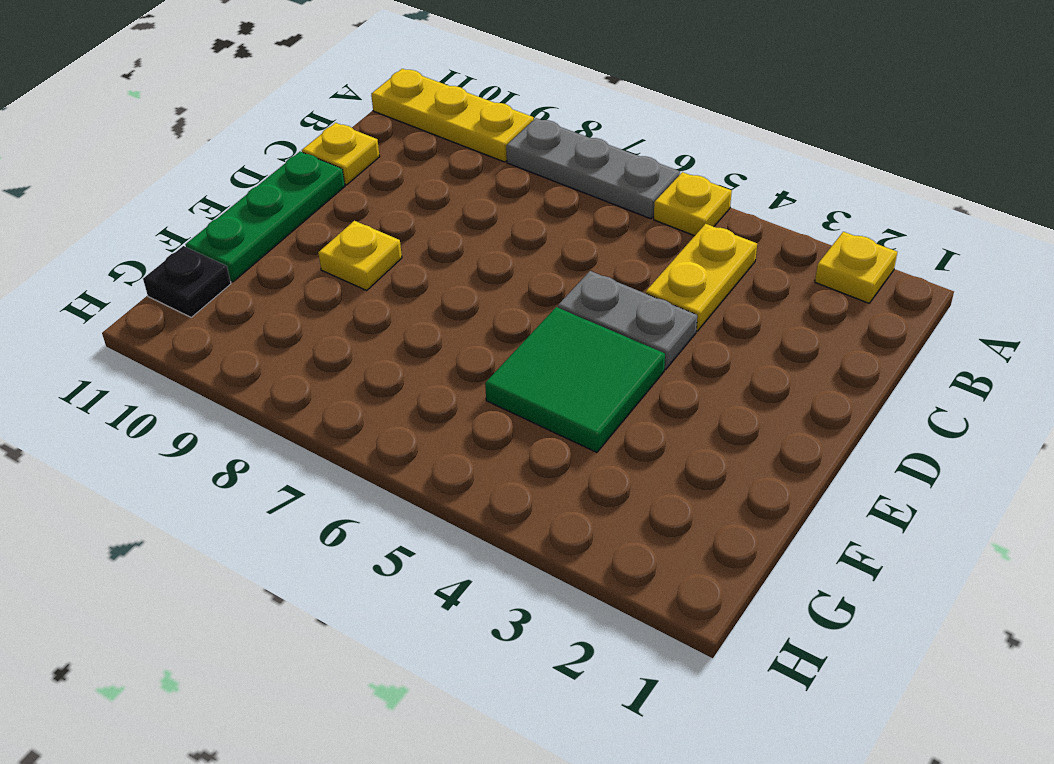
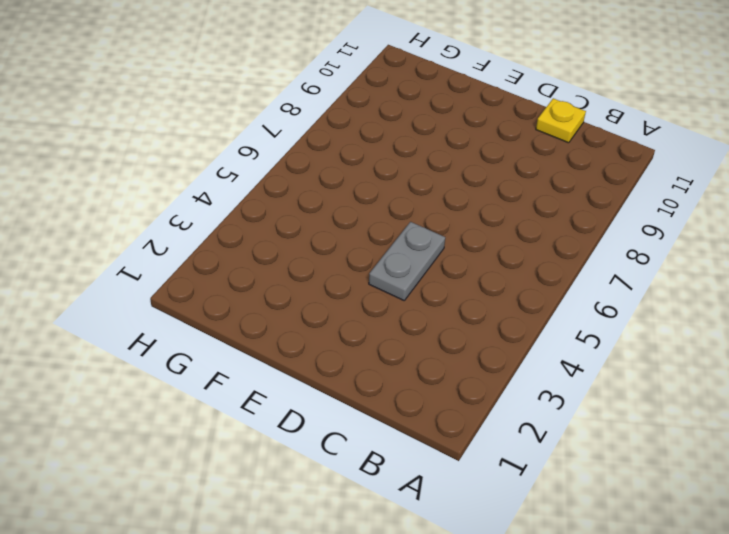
none -> yellow plate A2 level 1
none -> yellow plate A5 level 1

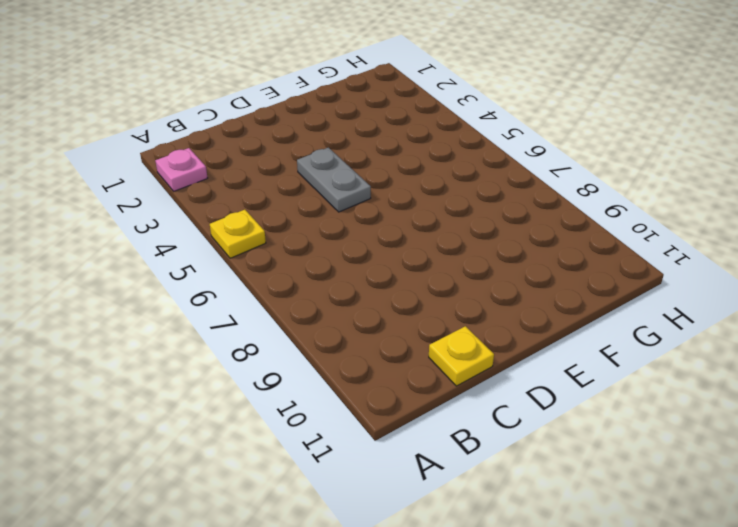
pink plate A2 level 1 -> yellow plate A2 level 1
none -> grey plate A6:A8 level 1
none -> yellow plate A9:A11 level 1

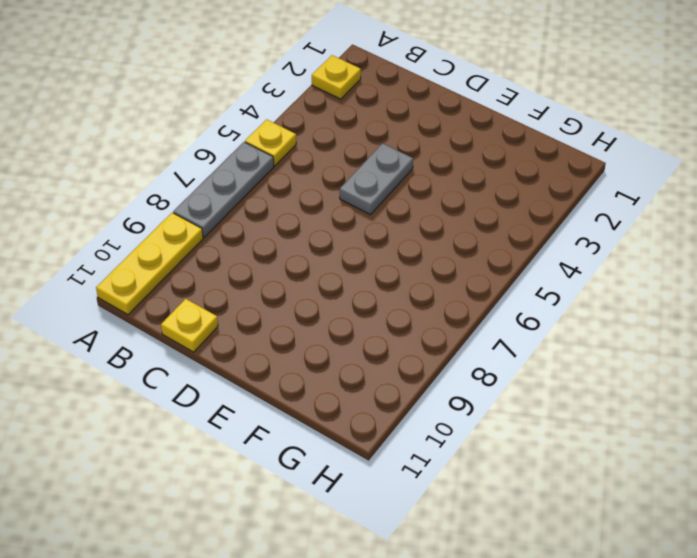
none -> yellow plate B4:C4 level 1
none -> green plate D11:F11 level 1

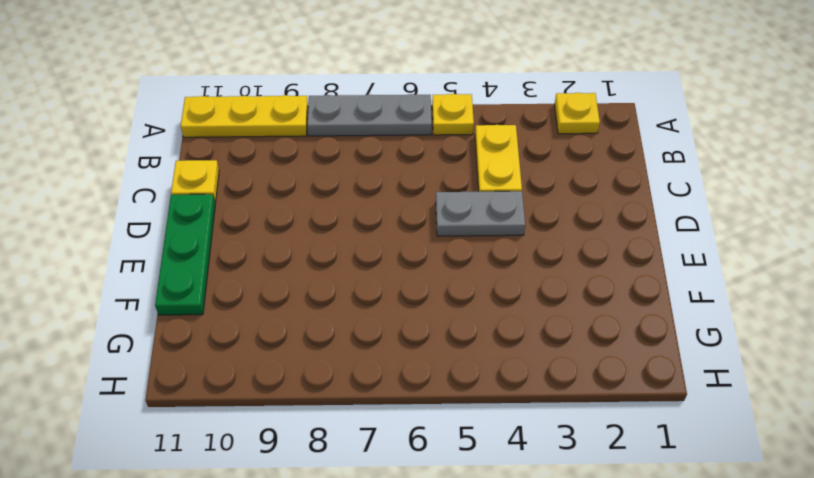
none -> green tile E4:F5 level 1
none -> yellow plate E9 level 1

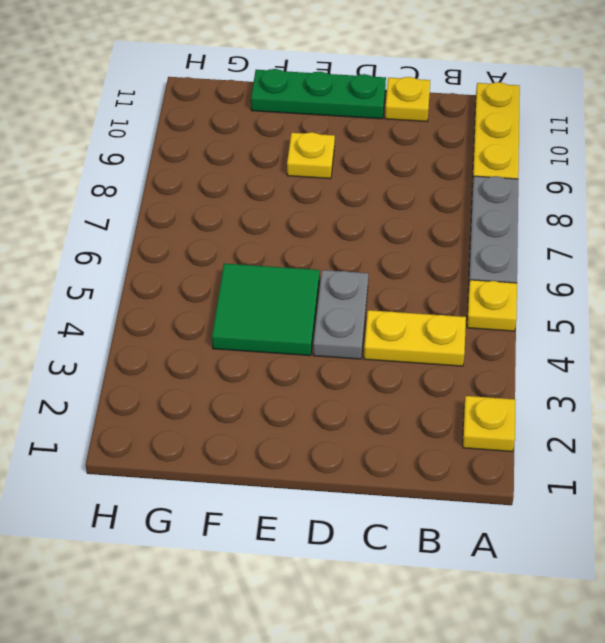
none -> black plate G11 level 1

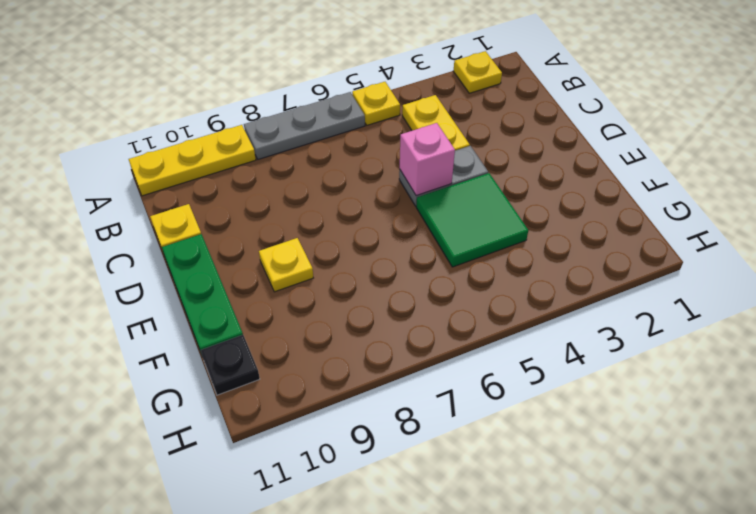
pink brick D5 level 2 -> none

